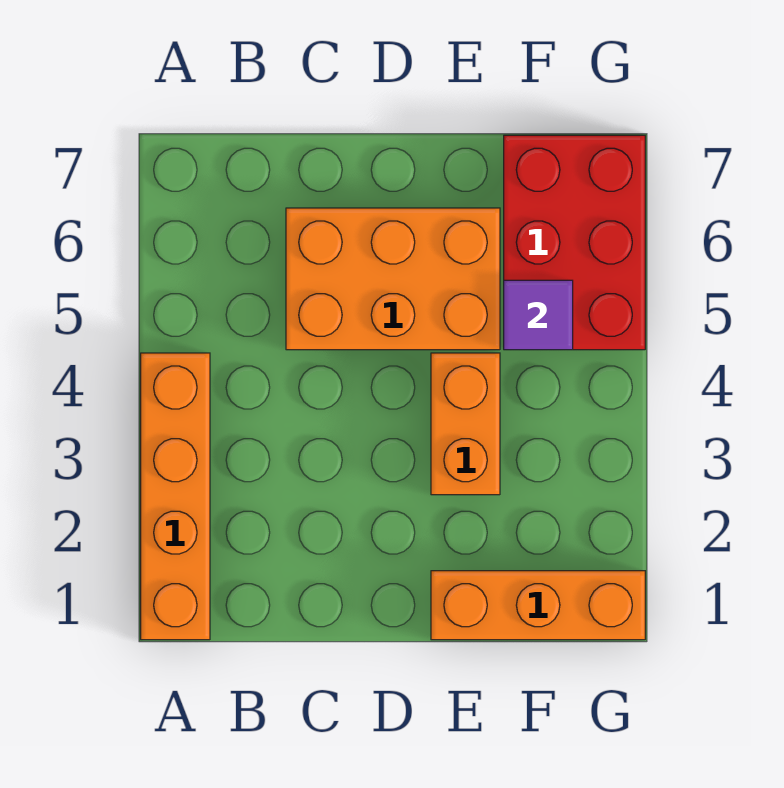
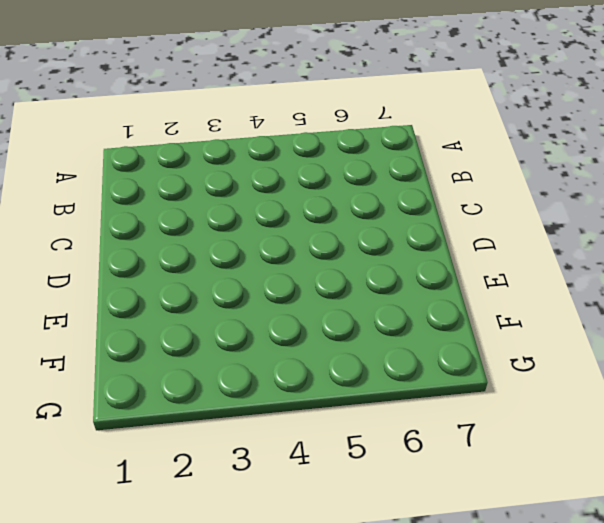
none -> orange brick A1:A4 level 1
none -> orange brick C5:E6 level 1

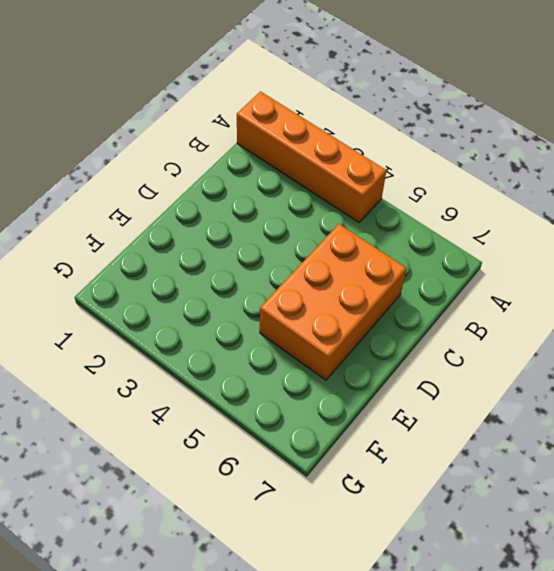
none -> orange brick E1:G1 level 1
none -> orange brick E3:E4 level 1

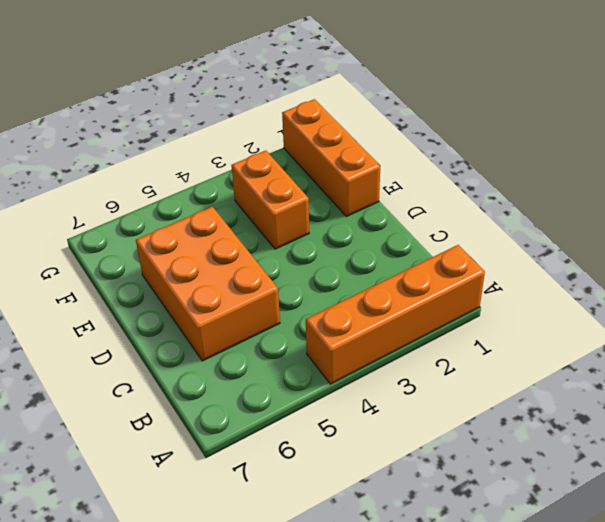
orange brick E3:F3 level 1 -> orange brick E3:E4 level 1
none -> red brick F5:G7 level 1
none -> purple tile F5 level 2

